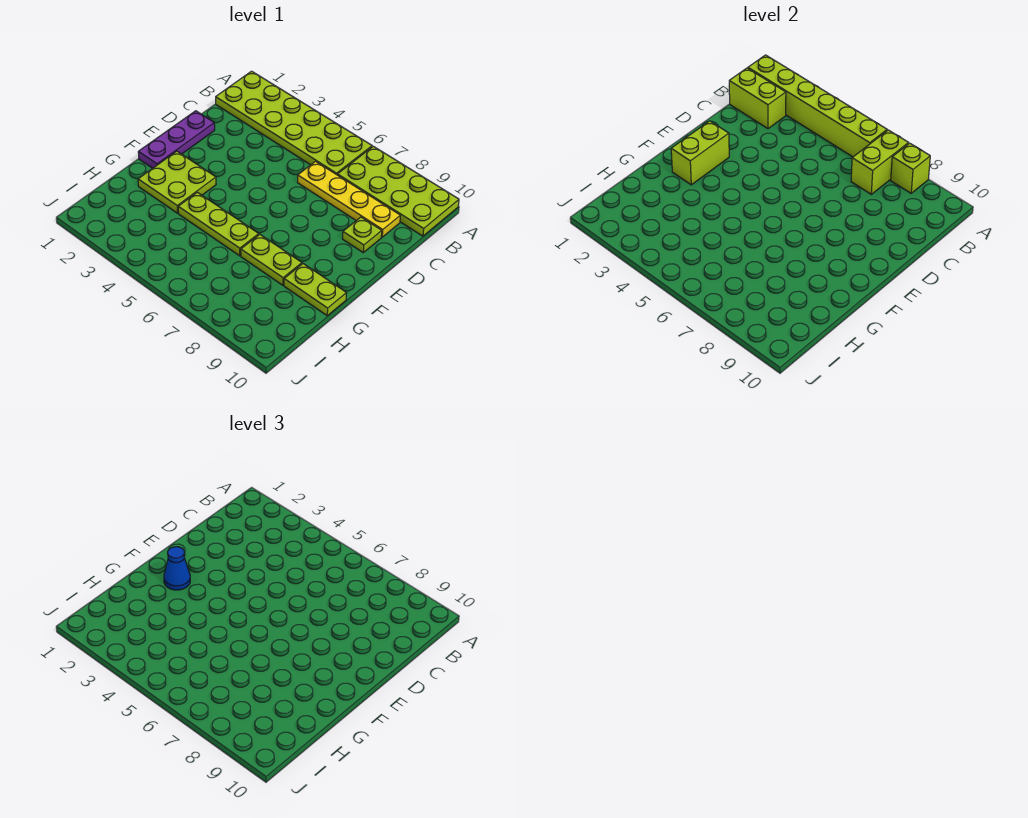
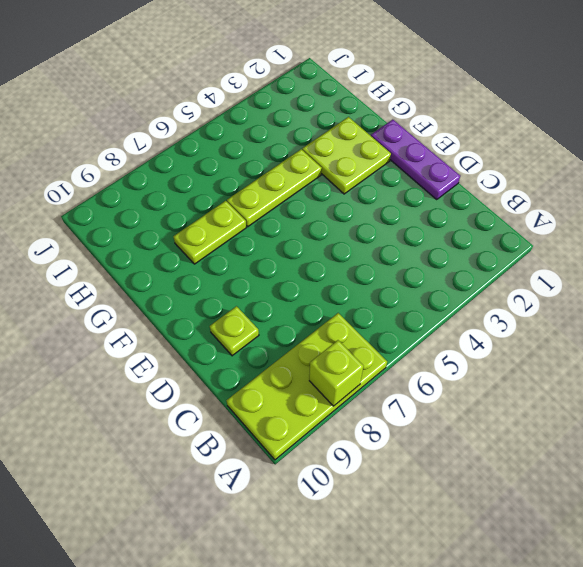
none -> lime plate A1:B6 level 1
none -> yellow plate C6:C9 level 1
none -> lime plate G9:G10 level 1

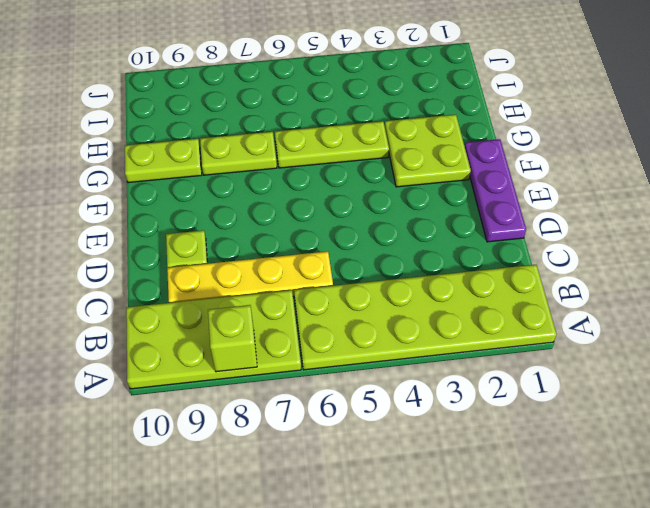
none -> lime brick A1:A6 level 2
none -> lime brick A7:B7 level 2
none -> lime brick B1:B2 level 2

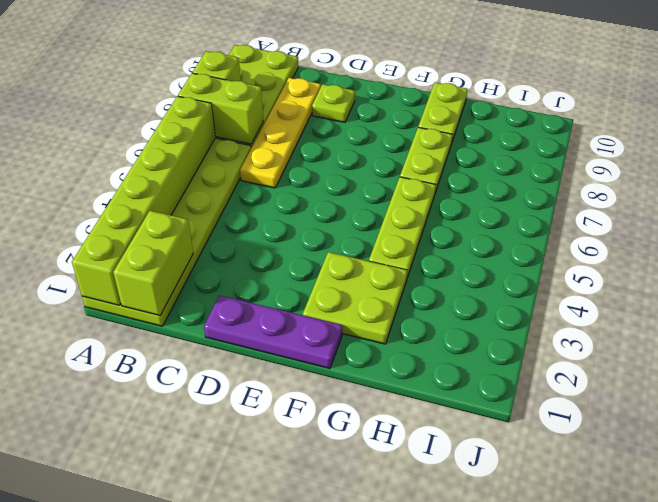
none -> lime brick E2:F2 level 2
none -> blue cone F2 level 3

